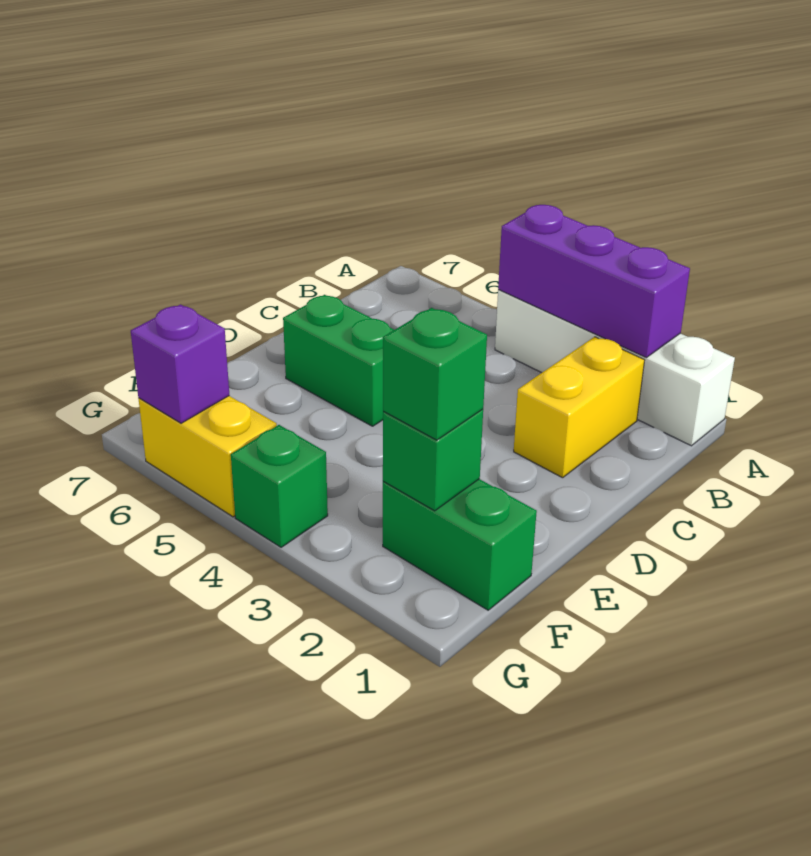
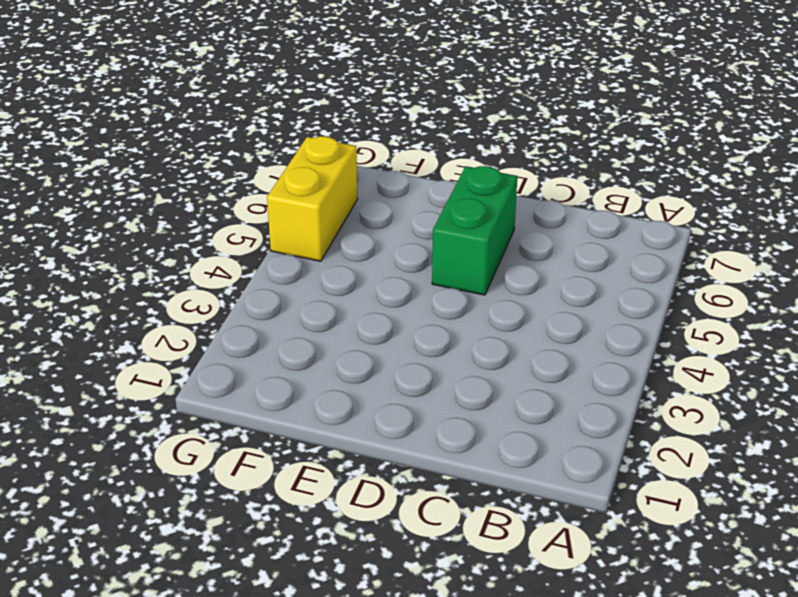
none -> white brick A1:A4 level 1
none -> yellow brick B2:C2 level 1

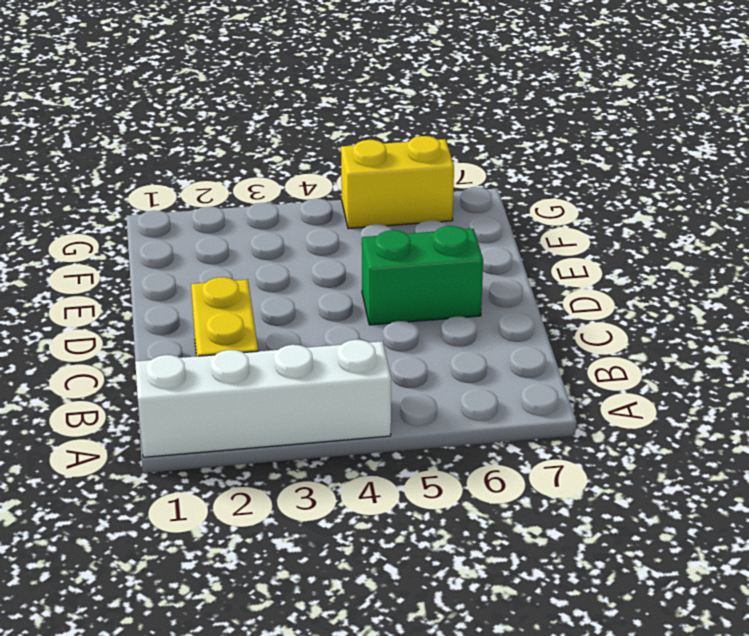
none -> green brick F1:F2 level 1
none -> green brick G4 level 1

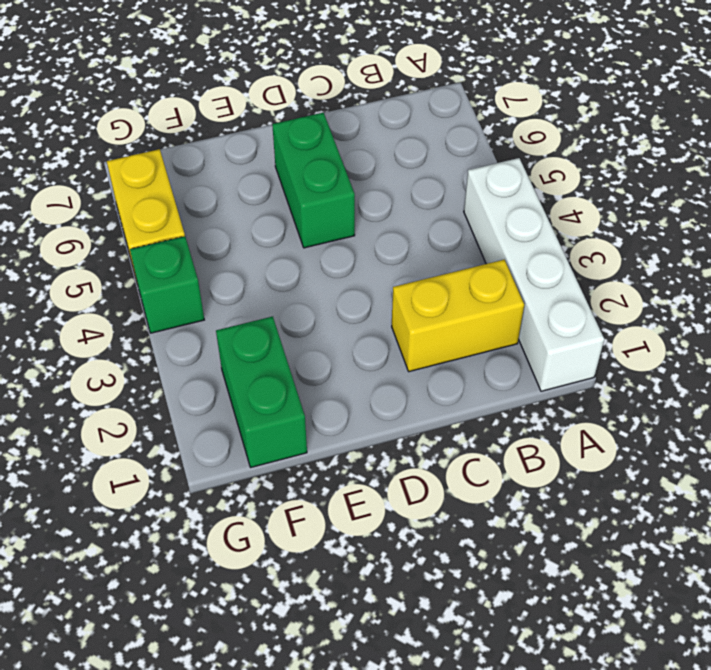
none -> purple brick A2:A4 level 2
none -> green brick F2 level 2

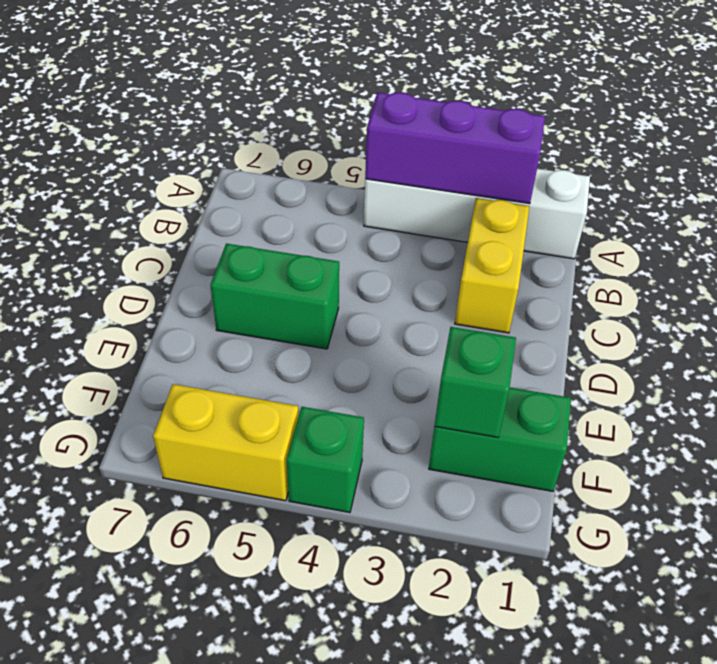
none -> purple brick G6 level 2
none -> green brick F2 level 3

